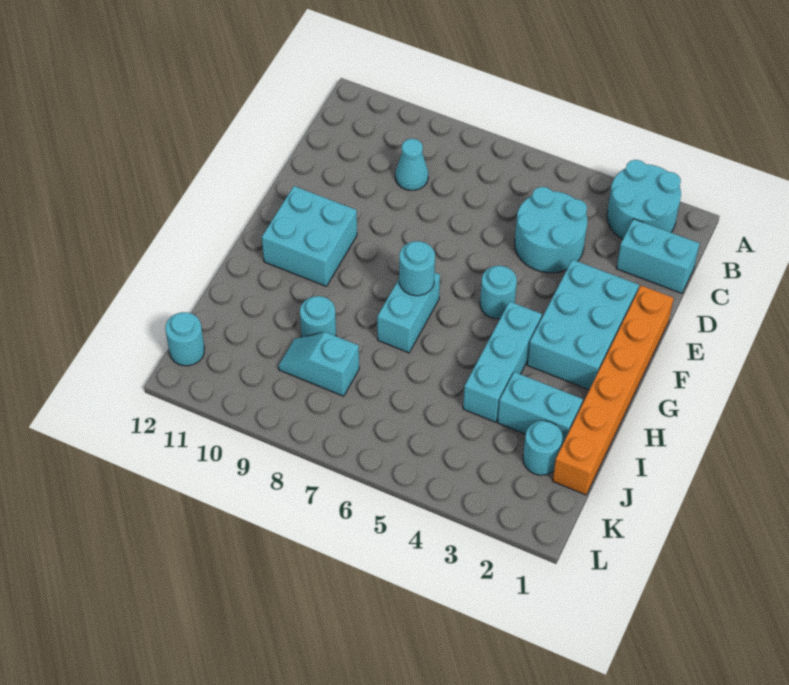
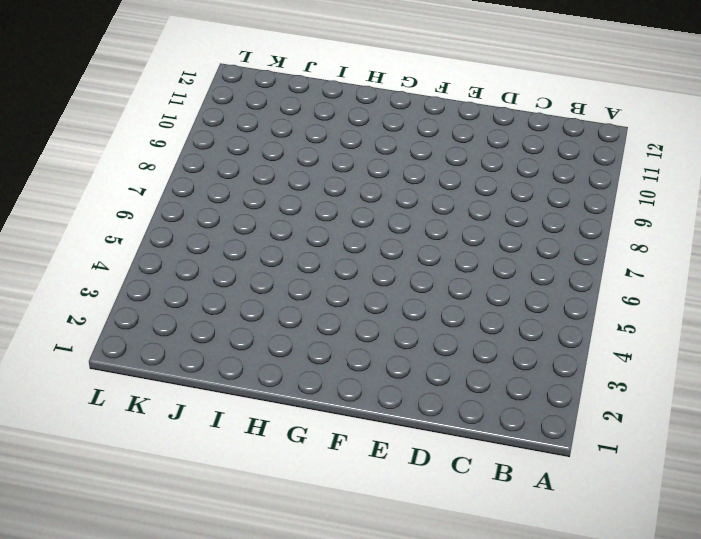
none -> cyan round brick A2:B3 level 1
none -> cyan brick C1:C2 level 1
none -> cyan round brick C4:D5 level 1

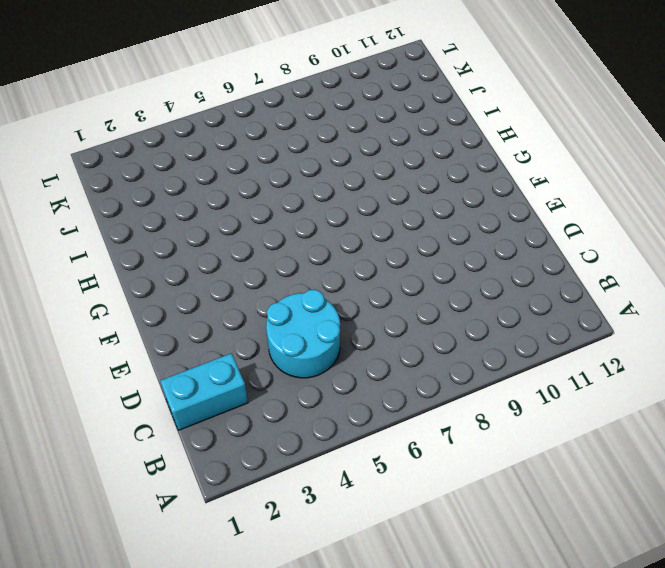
none -> cyan round brick A2:B3 level 1
none -> cyan cone C9 level 1
none -> orange brick E1:J1 level 1

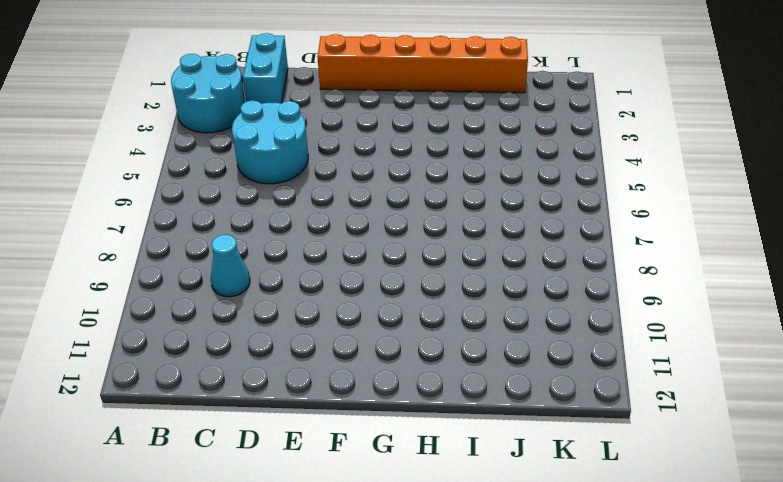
none -> cyan brick E2:G3 level 1
none -> cyan round brick F5 level 1
none -> cyan brick F10:G11 level 1

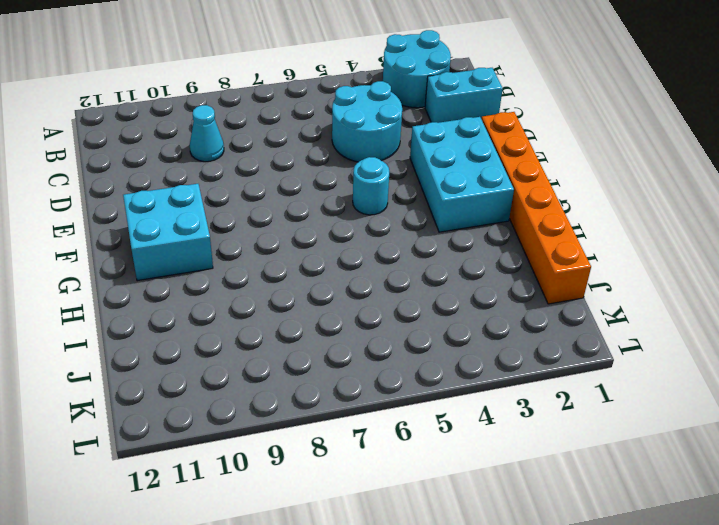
none -> cyan brick G4:I4 level 1
none -> cyan brick G7:H7 level 1
none -> cyan brick I2:I3 level 1

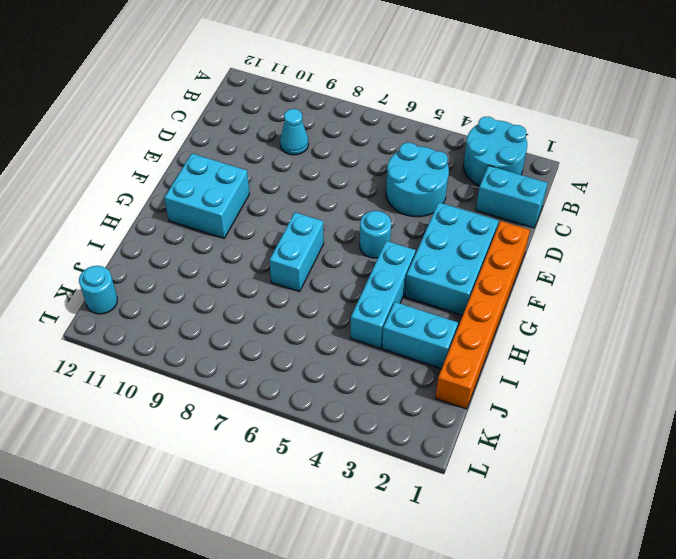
none -> cyan round brick I9 level 1
none -> cyan round brick J2 level 1
none -> cyan slope J8:J9 level 1 top 8

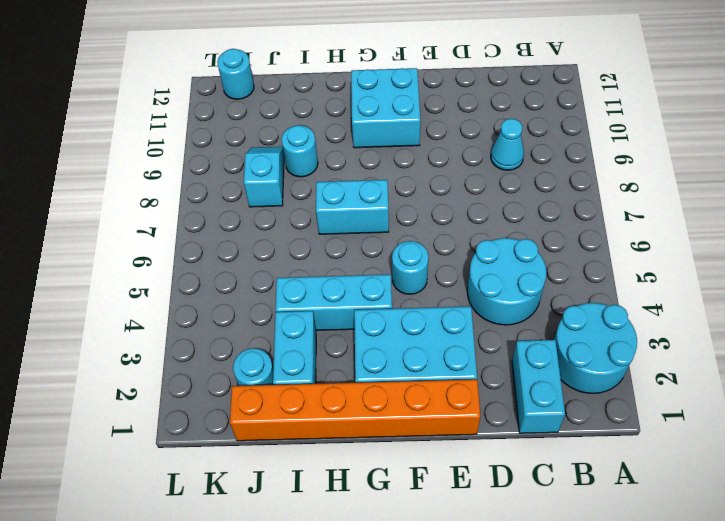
none -> cyan round brick G7 level 2

